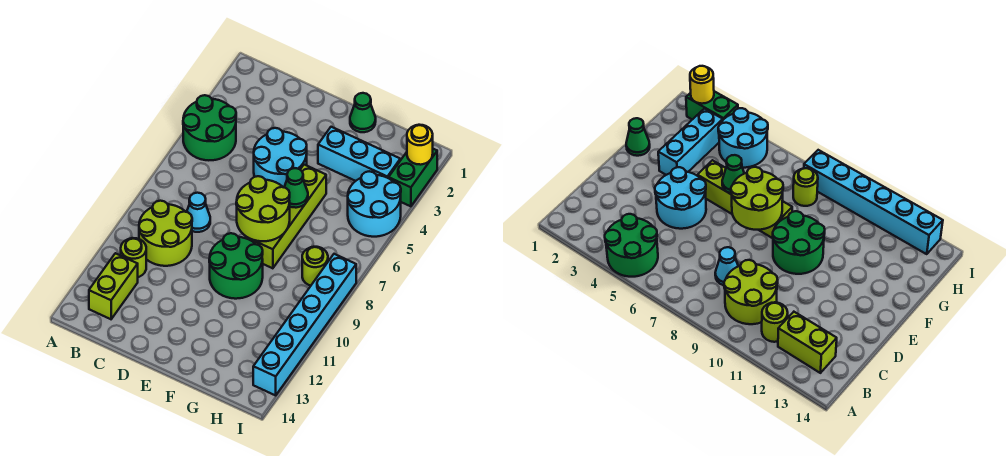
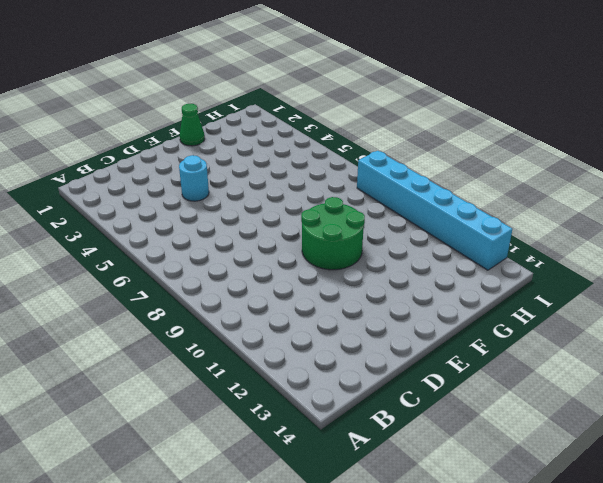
cyan round brick D4 level 1 -> cyan round brick D4:E5 level 1
none -> green round brick A4:B5 level 1
none -> lime round brick B9:C10 level 1
none -> lime round brick B11 level 1

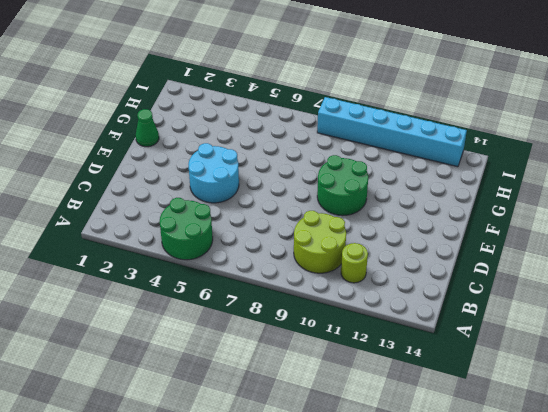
none -> lime brick B12:B13 level 1
none -> cyan cone C8 level 1
none -> cyan brick F3:H3 level 1

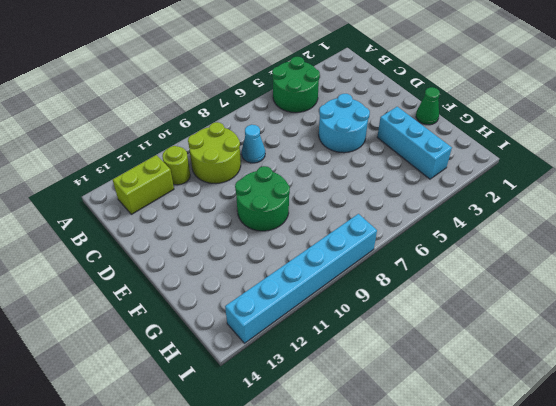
none -> lime brick F5:F8 level 1
none -> cyan round brick H4:I5 level 1
none -> lime round brick H8 level 1

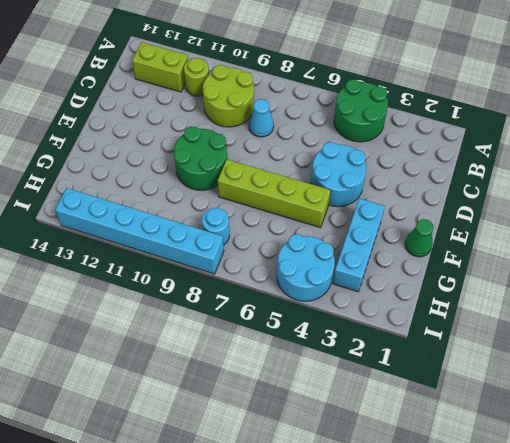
cyan round brick H8 level 1 -> lime round brick H8 level 1
none -> green brick I2:I3 level 1
none -> lime round brick E7:F8 level 2
none -> green cone F6 level 2

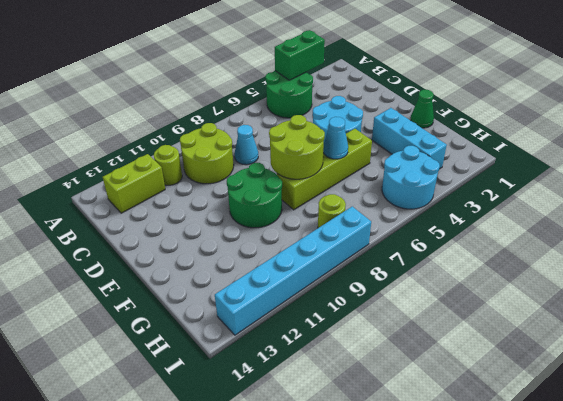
green brick A3:A4 level 2 -> green brick I2:I3 level 1
cyan cone F6 level 2 -> green cone F6 level 2
none -> yellow round brick I2 level 2

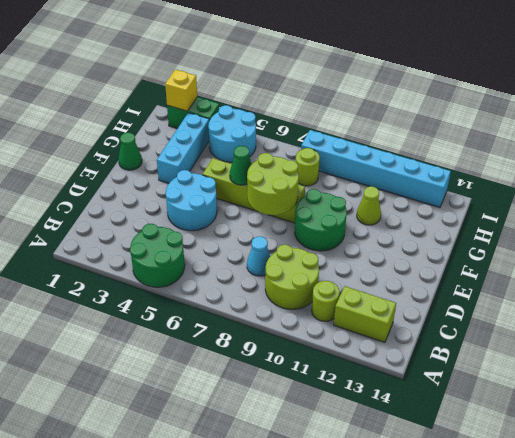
lime cone G11 level 1 -> none
yellow brick I2 level 2 -> yellow round brick I2 level 2

